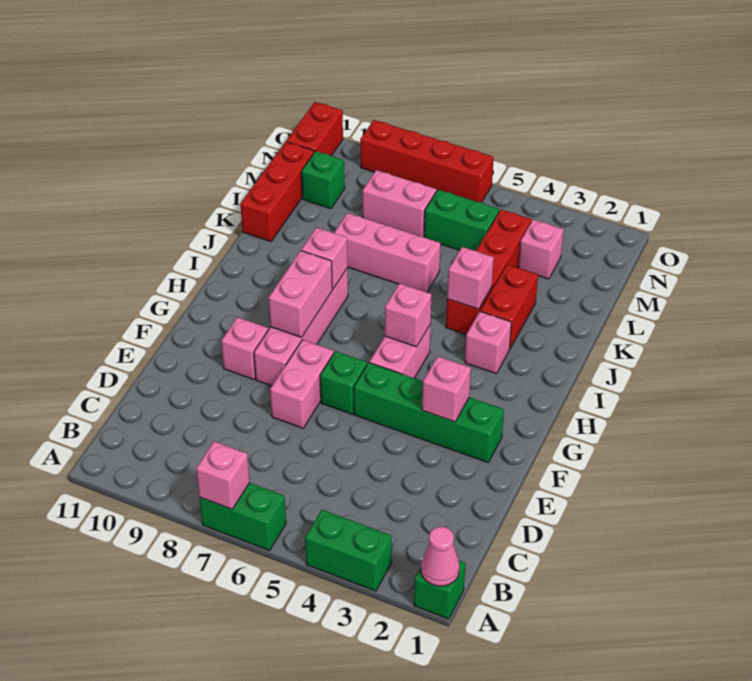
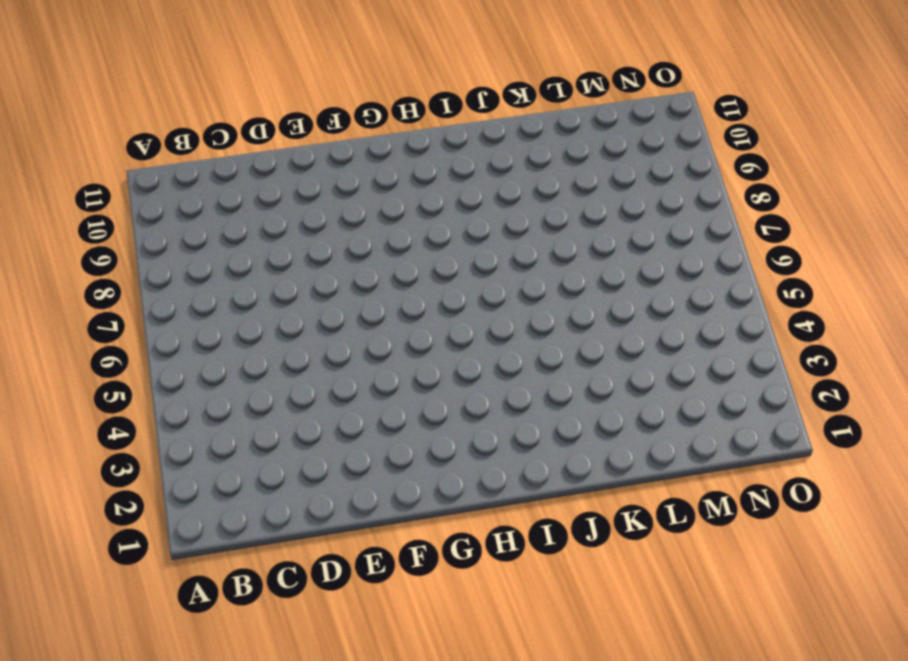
none -> green brick A1 level 1
none -> green brick A3:A4 level 1
none -> green brick A6:A7 level 1

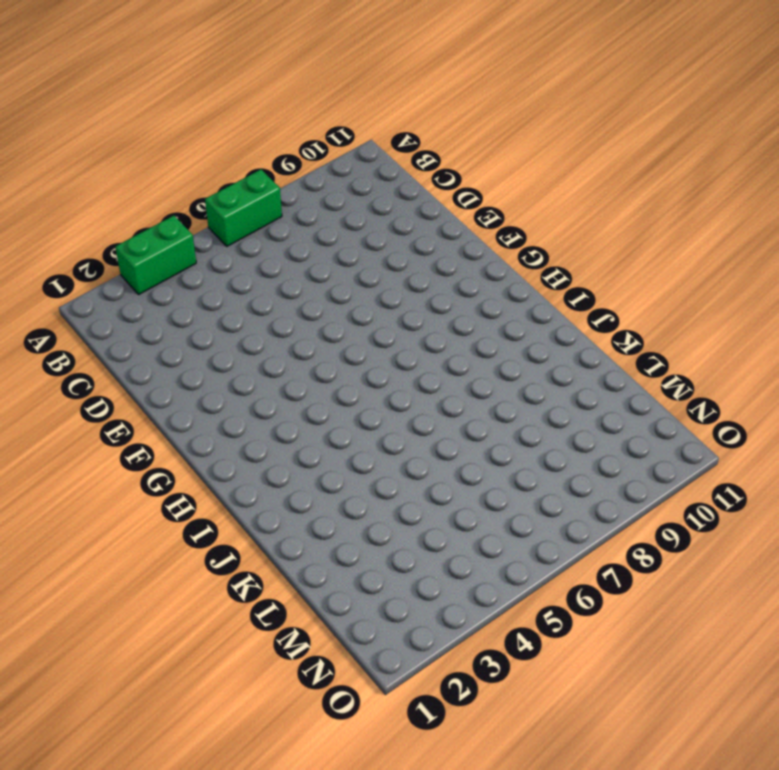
none -> green brick A1 level 1
none -> pink brick E7:F7 level 1
none -> green brick F2:F5 level 1

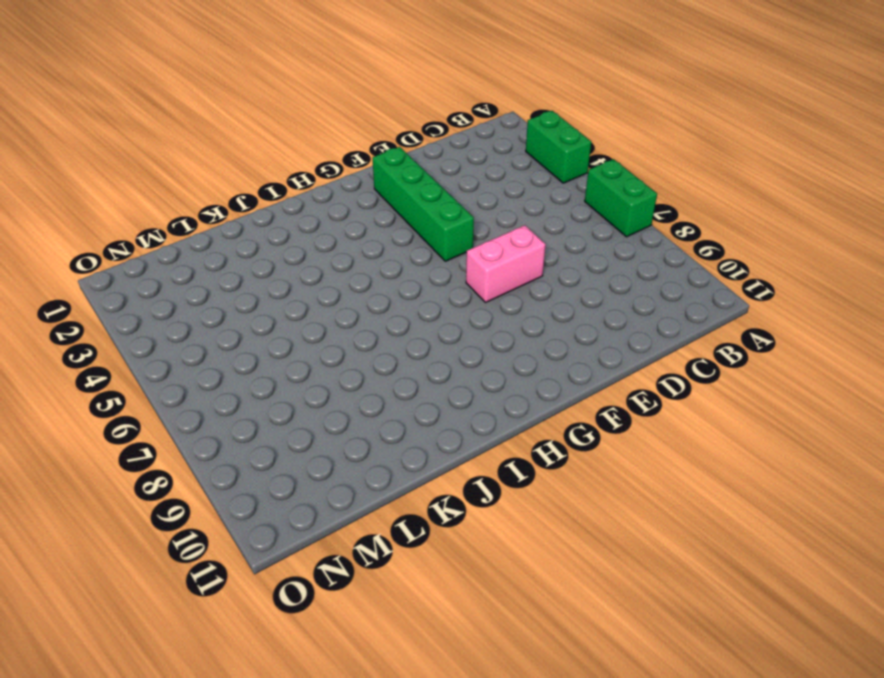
none -> green brick A1 level 1
none -> green brick F6 level 1
none -> pink brick F8:I8 level 1

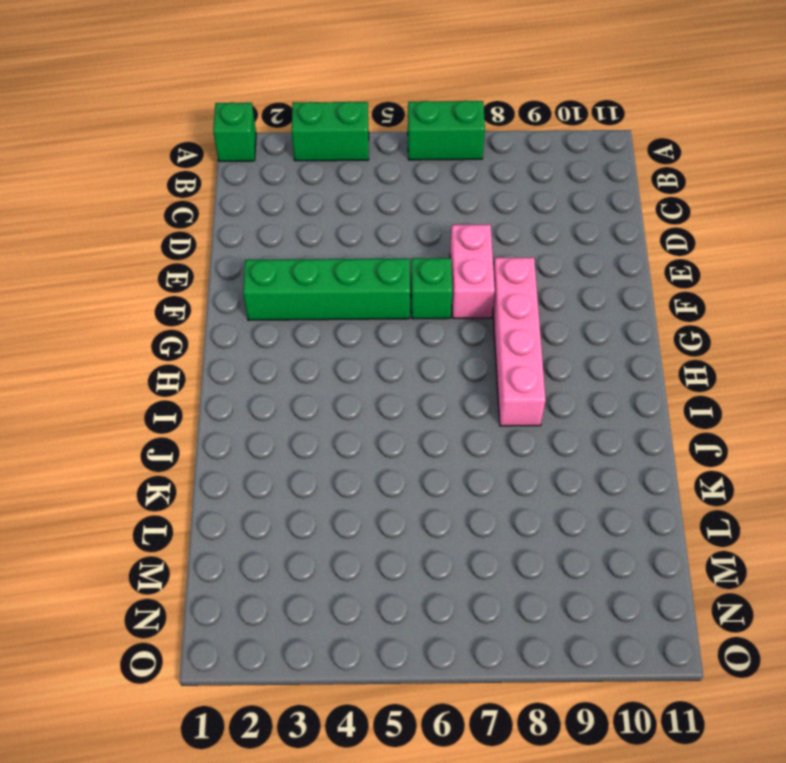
none -> pink brick F9 level 1
none -> pink brick G5:H5 level 1
none -> pink brick I3 level 1

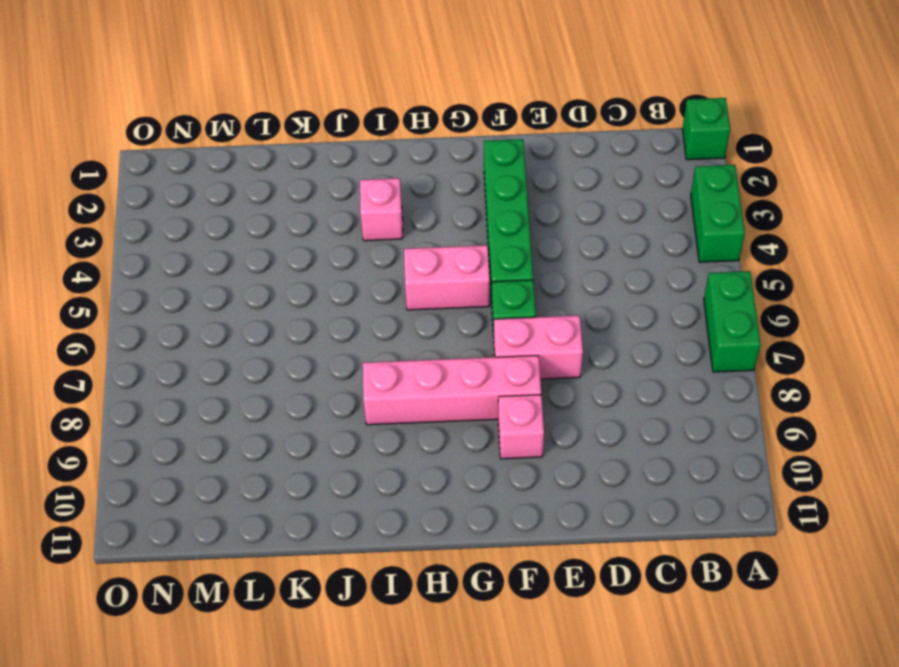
none -> red brick J3:K3 level 1
none -> red brick J4:M4 level 1
none -> pink brick K6:K8 level 1

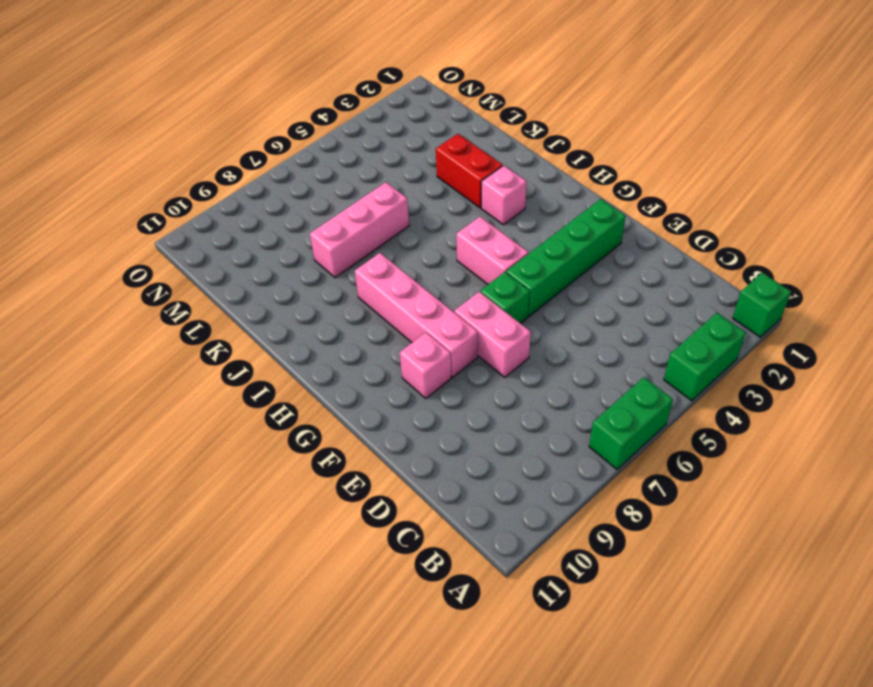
none -> red brick J4:M4 level 1
none -> red brick K11:M11 level 1
none -> pink brick M3 level 1

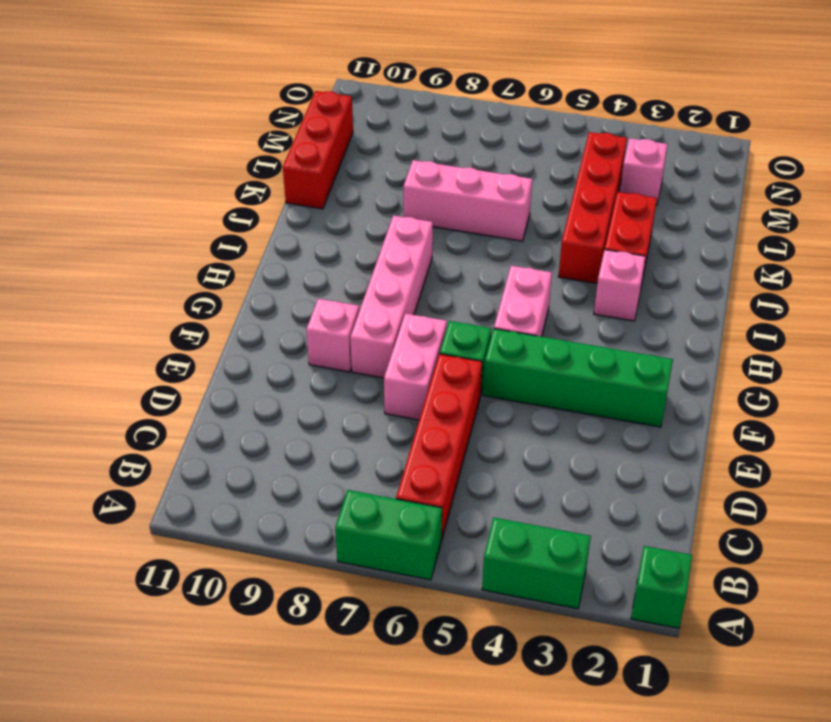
red brick B6:E6 level 1 -> red brick O6:O9 level 1
none -> green brick M5:M6 level 1
none -> pink brick M7:M8 level 1
none -> green brick M10 level 1

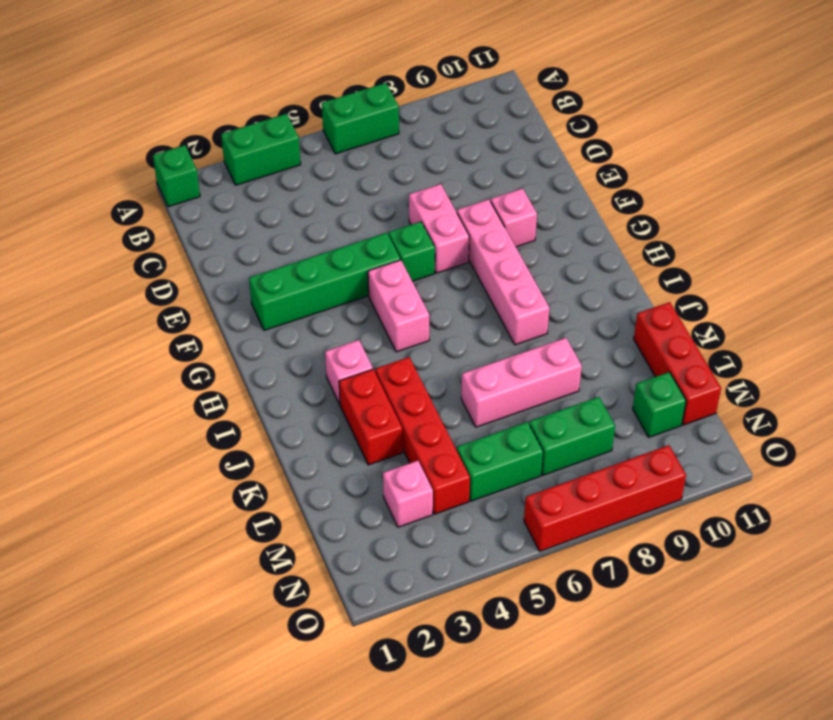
green brick M7:M8 level 1 -> pink brick M7:M8 level 1
none -> red brick N11:O11 level 1
none -> pink cone A1 level 2
none -> pink brick A7 level 2

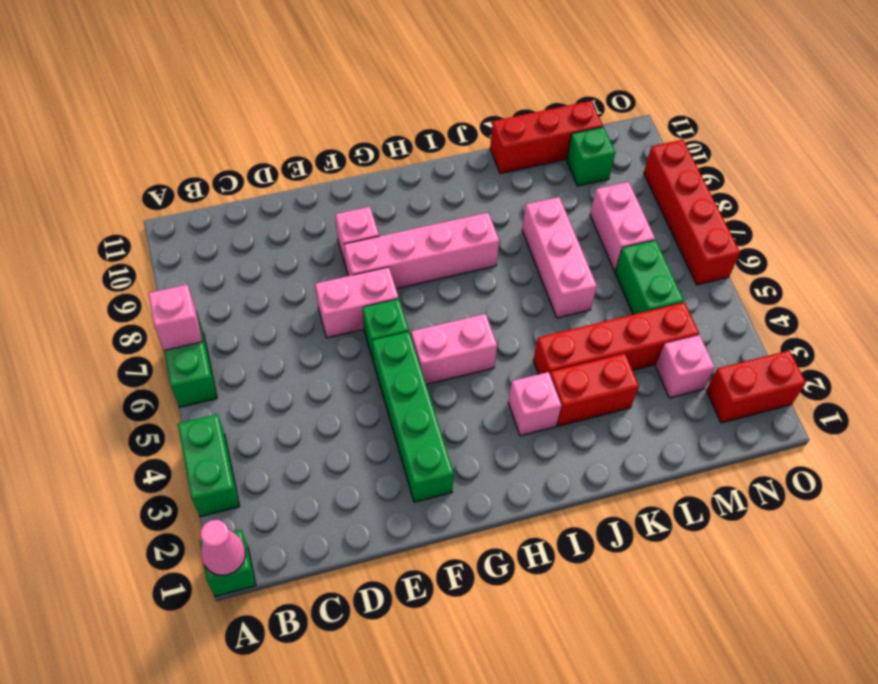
red brick N2:O2 level 1 -> red brick N11:O11 level 1
none -> pink brick F3 level 2
none -> pink brick G8:H8 level 2
none -> pink brick H5 level 2

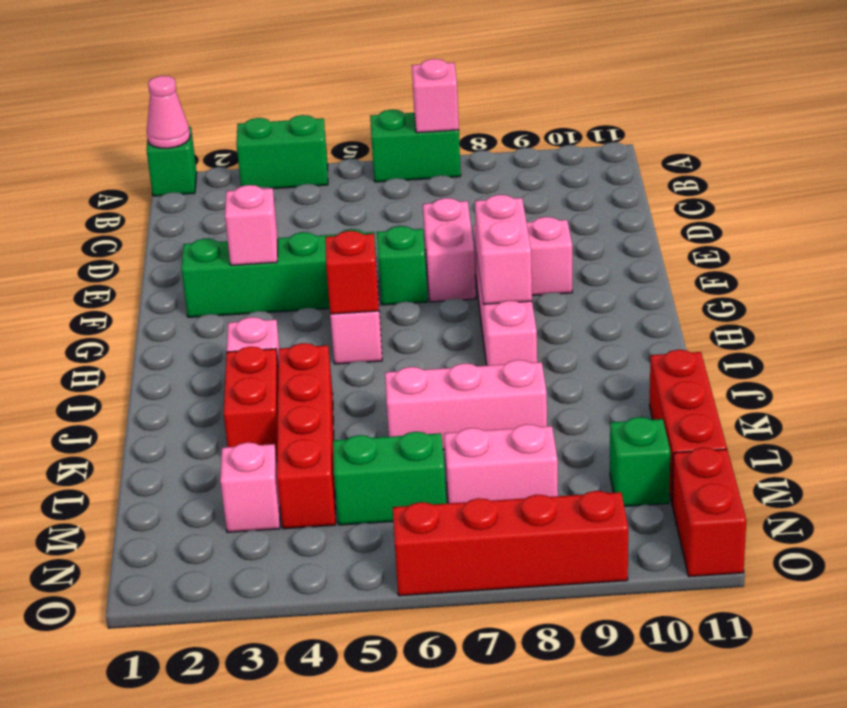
red brick H5 level 2 -> pink brick H5 level 2
none -> pink brick I8 level 2
none -> pink brick J4 level 2

